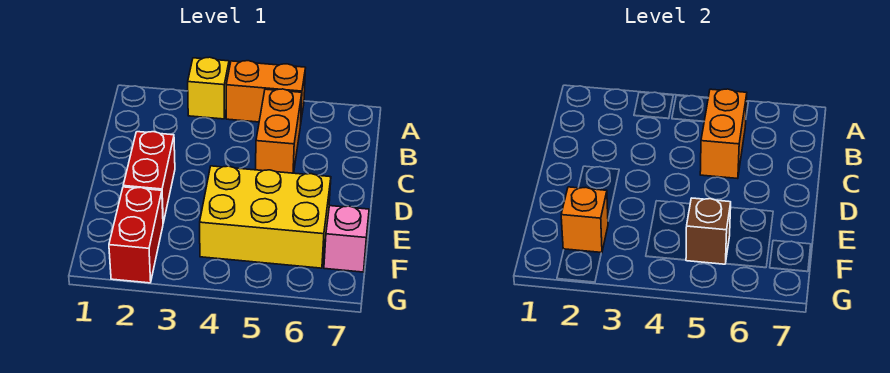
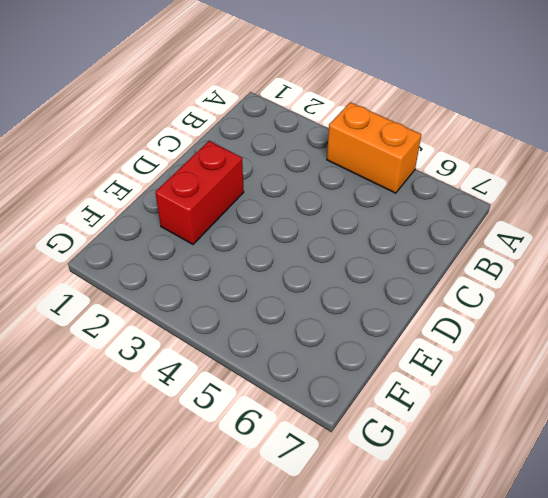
none -> yellow brick A3 level 1
none -> orange brick B5:C5 level 1

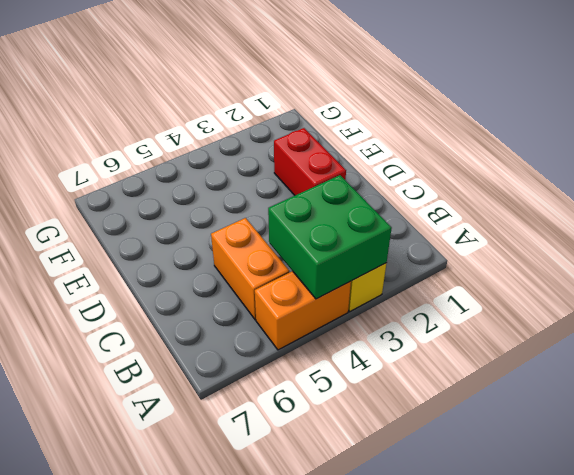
green brick A3:B4 level 2 -> none
none -> yellow brick E4:F6 level 1
none -> red brick F2:G2 level 1

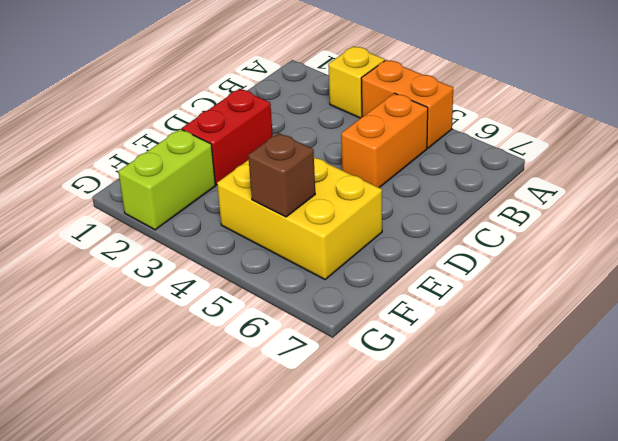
lime brick F2:G2 level 1 -> red brick F2:G2 level 1
none -> pink brick F7 level 1
none -> orange brick B5:C5 level 2

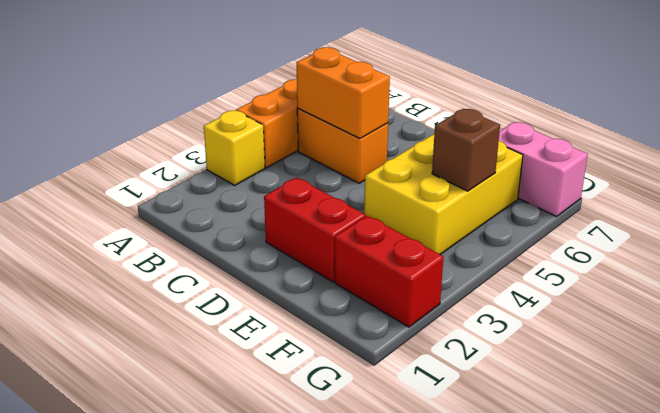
pink brick F7:G7 level 1 -> pink brick F7 level 1
none -> orange brick F2 level 2

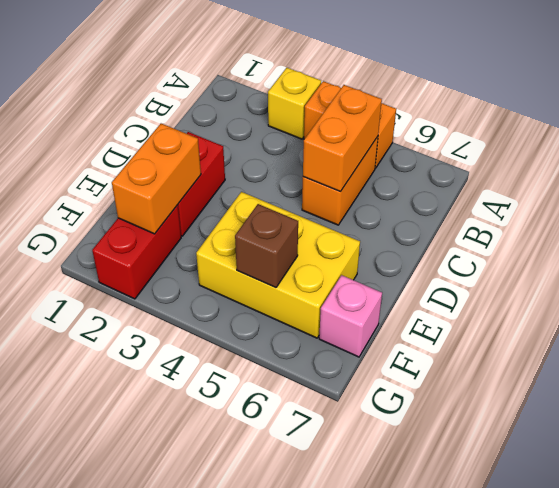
orange brick E2:F2 level 2 -> orange brick F2 level 2

